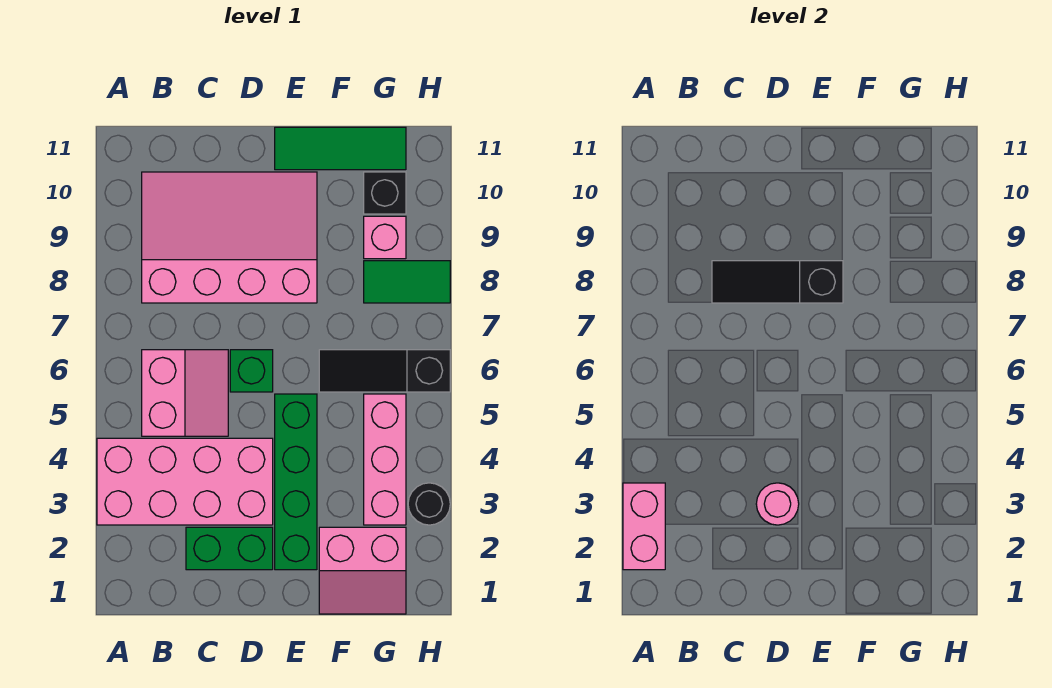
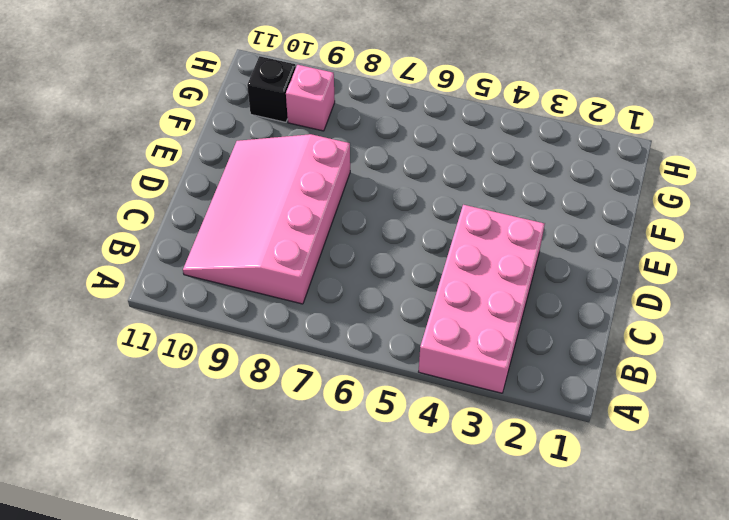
none -> pink slope B5:C6 level 1 top B
none -> green brick C2:D2 level 1
none -> green brick D6 level 1

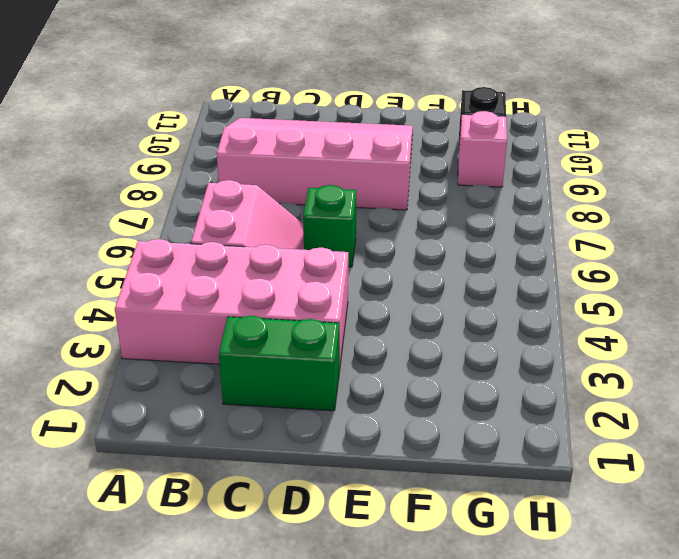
none -> green brick E2:E5 level 1
none -> green tile E11:G11 level 1
none -> pink slope F1:G2 level 1 top 2

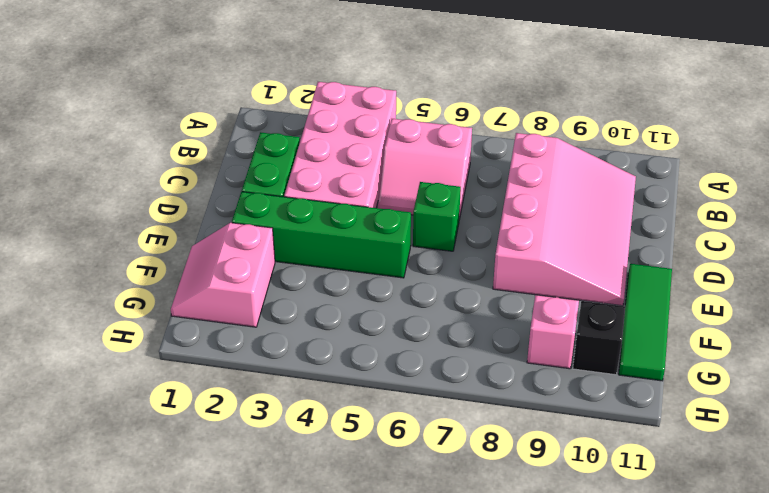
none -> black slope F6:H6 level 1 top H
none -> pink brick G3:G5 level 1
none -> green tile G8:H8 level 1

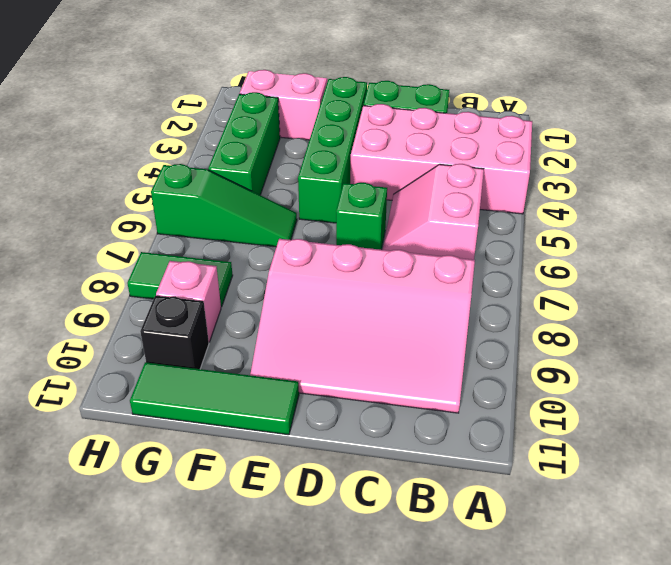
green slope F6:H6 level 1 top H -> black slope F6:H6 level 1 top H
green brick G3:G5 level 1 -> pink brick G3:G5 level 1
none -> black round brick H3 level 1
none -> pink brick A2:A3 level 2
none -> black slope C8:E8 level 2 top E

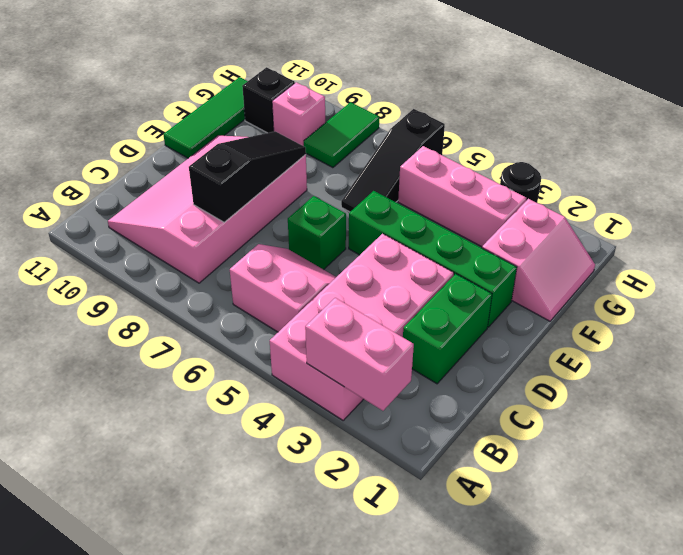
black slope C8:E8 level 2 top C -> black slope C8:E8 level 2 top E
none -> pink round brick D3 level 2

